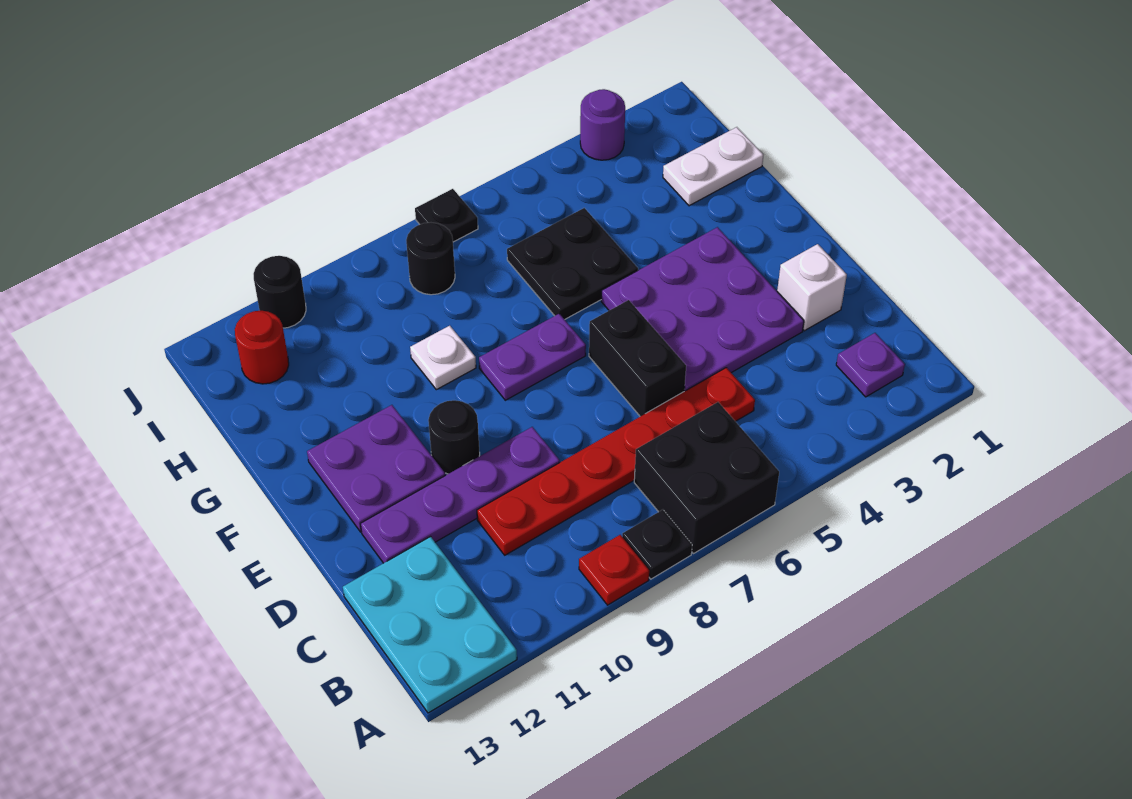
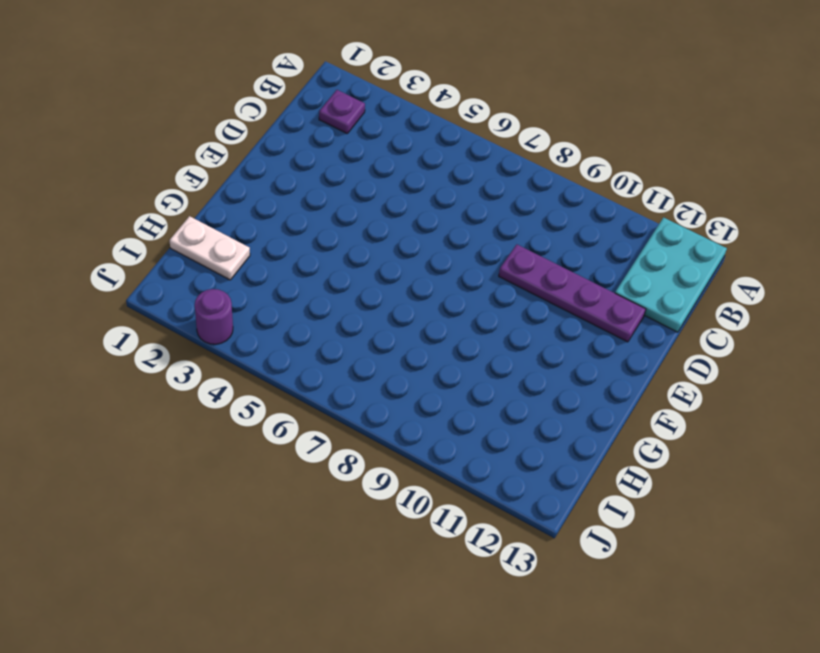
none -> black brick A6:B7 level 1
none -> black plate A8 level 1
none -> red plate A9 level 1

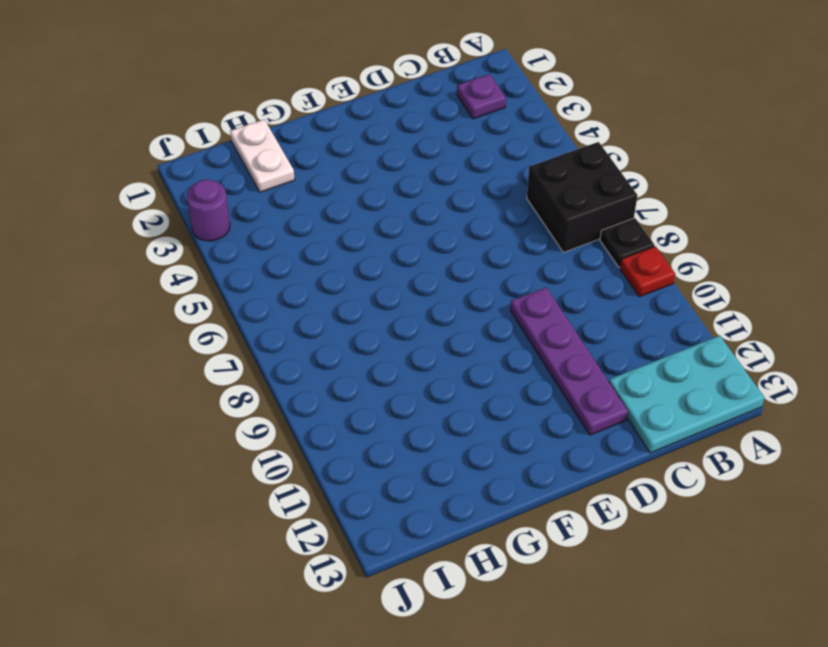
none -> red plate C5:C10 level 1
none -> white brick D2 level 1
none -> purple plate D3:F5 level 1

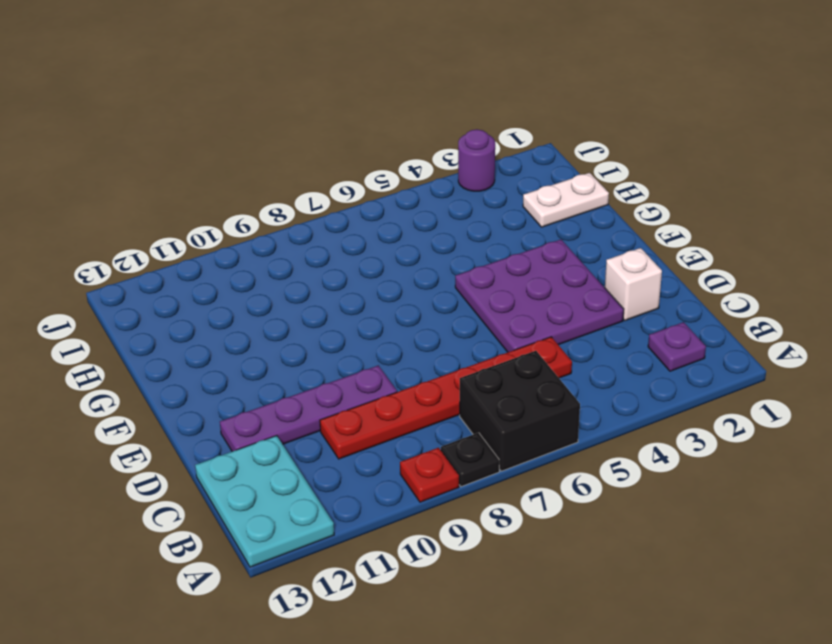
none -> black brick D6:E6 level 1
none -> black round brick E10 level 1
none -> purple plate E11:F12 level 1

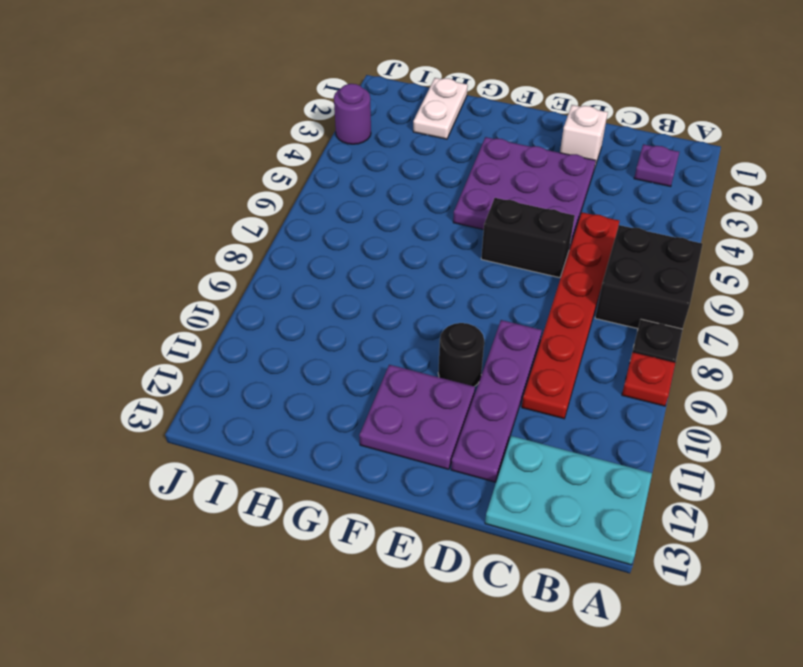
none -> purple plate F7:F8 level 1
none -> black plate G5:H6 level 1
none -> white plate G9 level 1

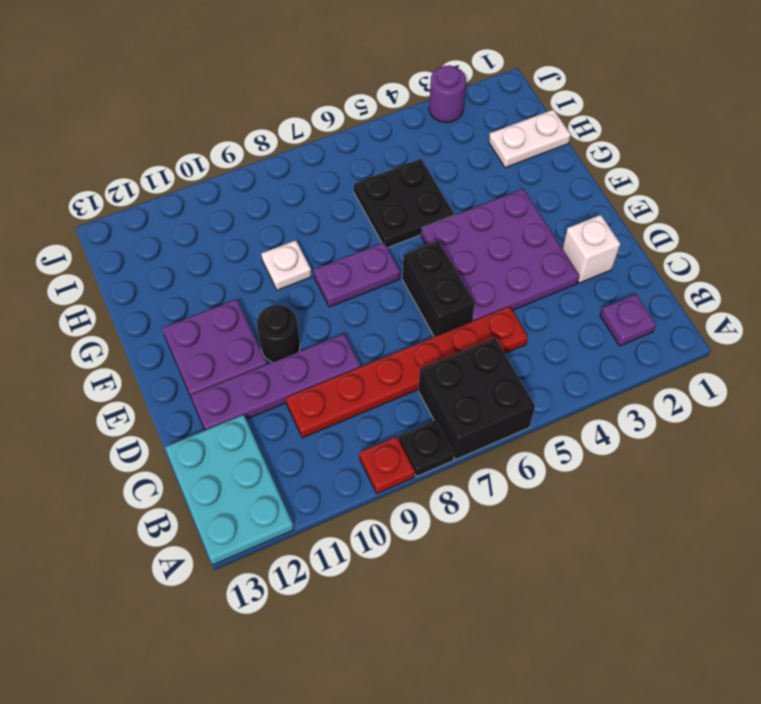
none -> black round brick I8 level 1
none -> red round brick I12 level 1
none -> black plate J7 level 1

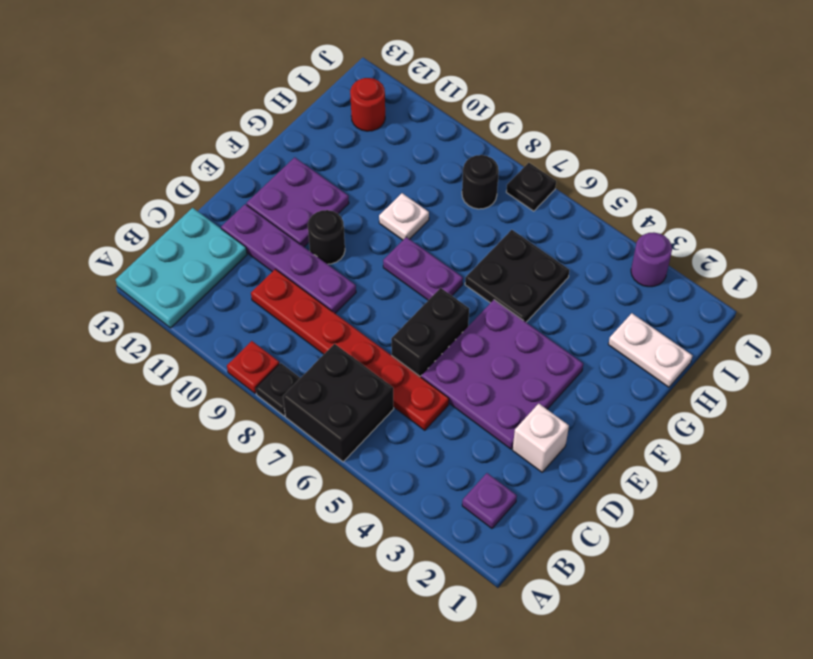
none -> black round brick J11 level 1

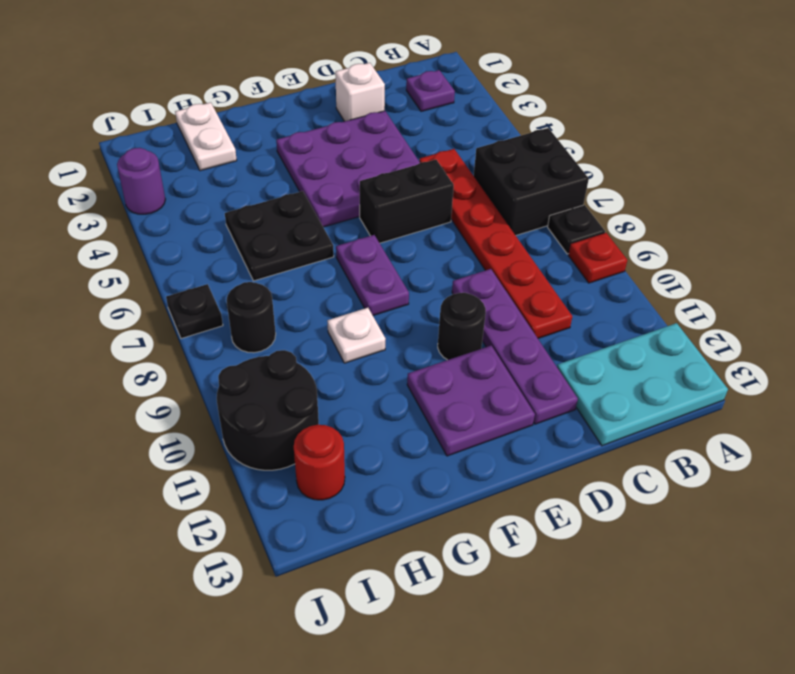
black round brick I10:J11 level 1 -> black round brick J11 level 1

